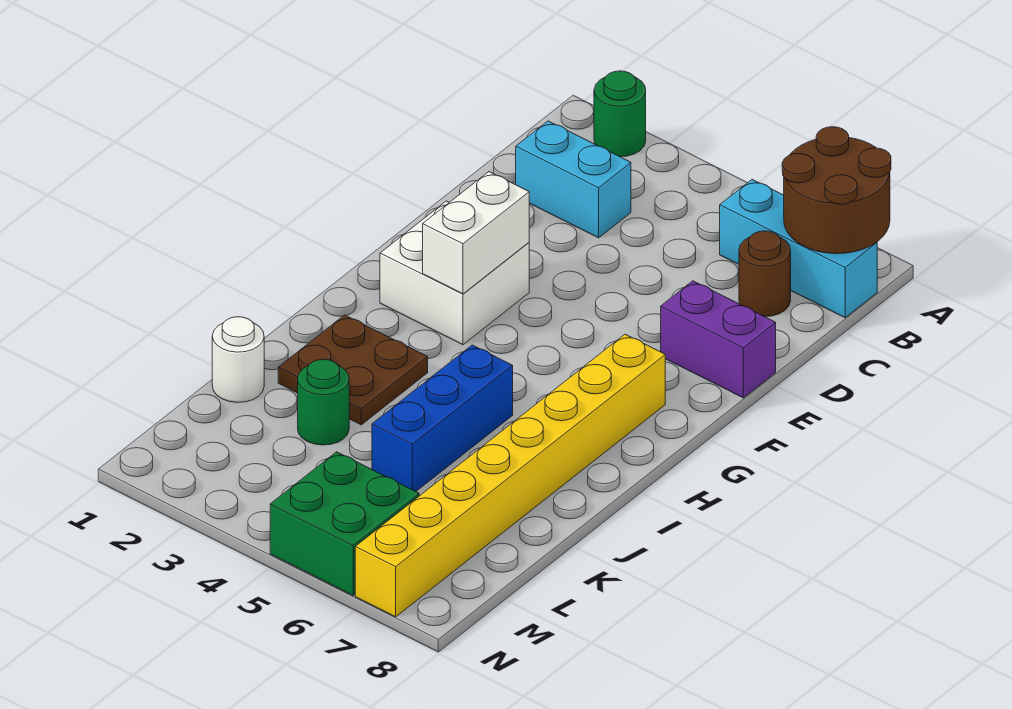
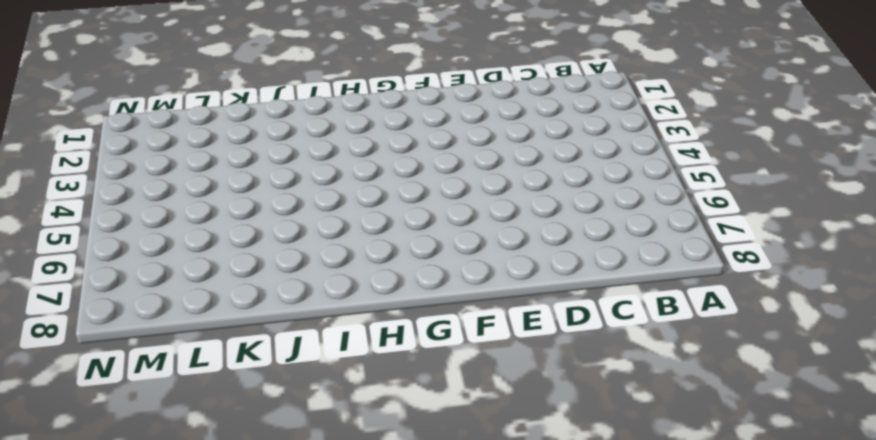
none -> green round brick A2 level 1
none -> cyan brick B6:B8 level 1
none -> cyan brick C2:C3 level 1

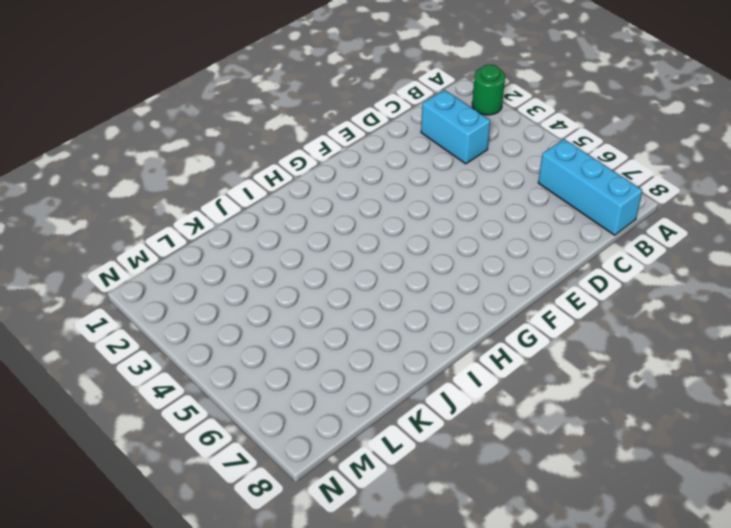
none -> brown round brick C7 level 1
none -> purple brick E7:E8 level 1
none -> white brick F2:G3 level 1

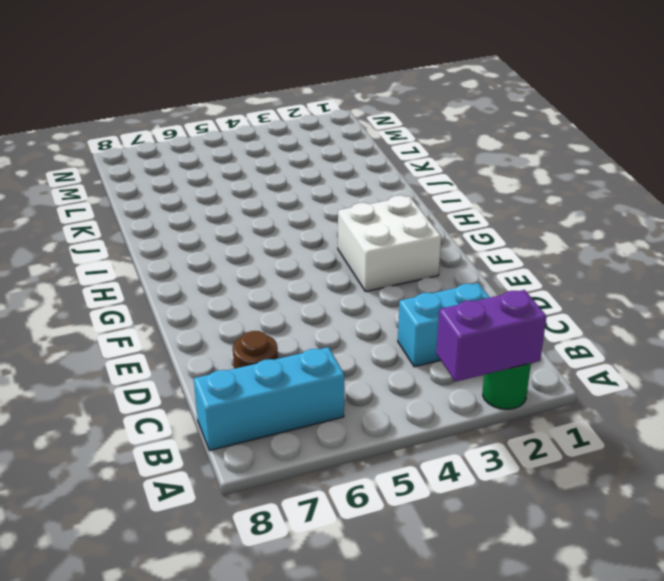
purple brick A2:A3 level 2 -> purple brick E7:E8 level 1
none -> yellow brick G7:N7 level 1
none -> brown plate I2:J3 level 1
none -> blue brick I5:K5 level 1

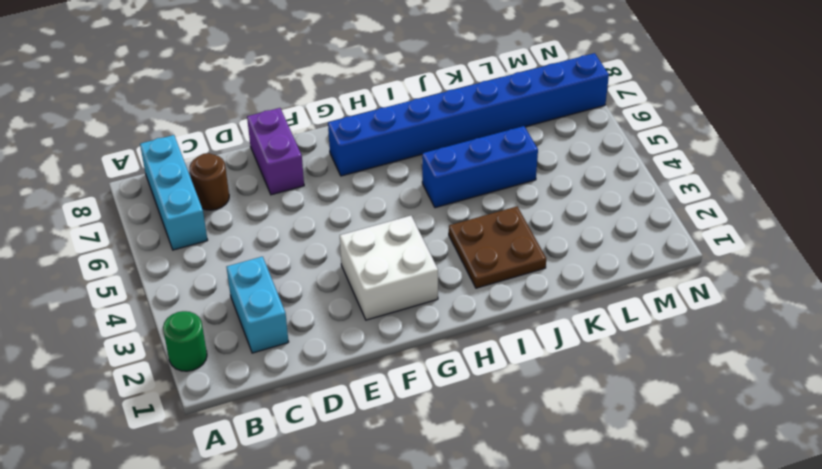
blue brick G7:N7 level 1 -> yellow brick G7:N7 level 1
none -> white round brick K1 level 1
none -> green round brick K3 level 1
none -> green brick M5:N6 level 1

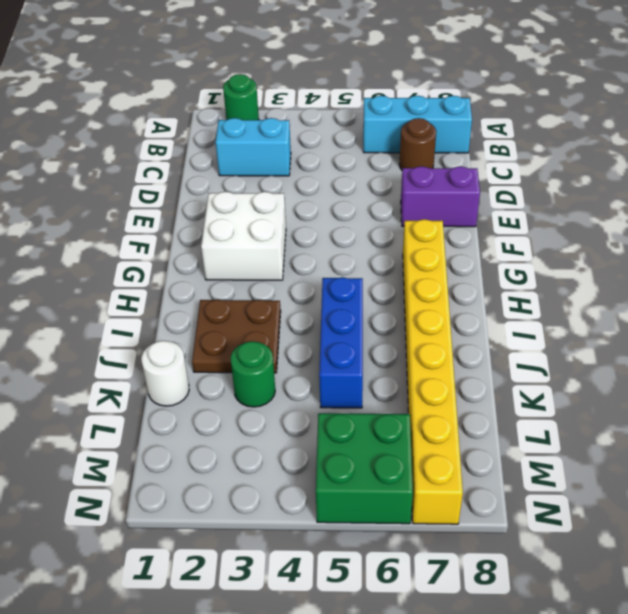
none -> brown round brick A7:B8 level 2
none -> white brick F3:G3 level 2

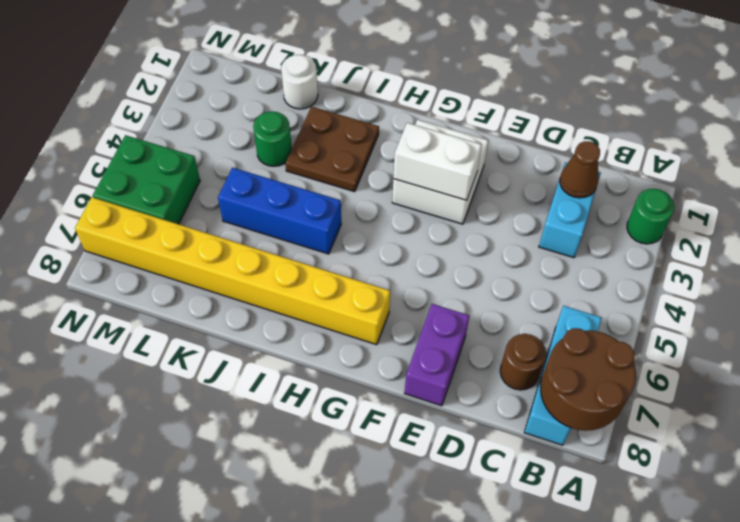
brown cone C2 level 2 -> none

